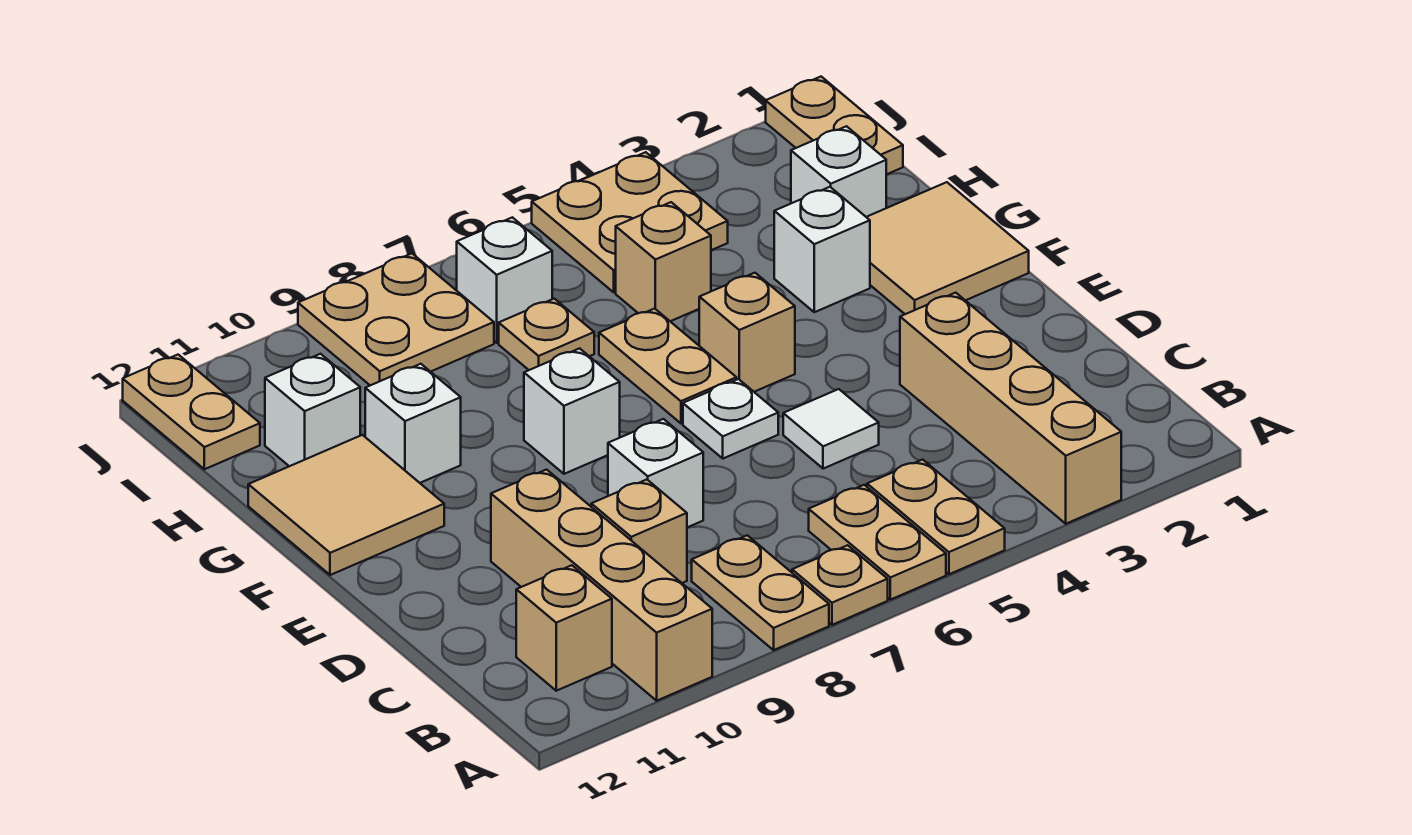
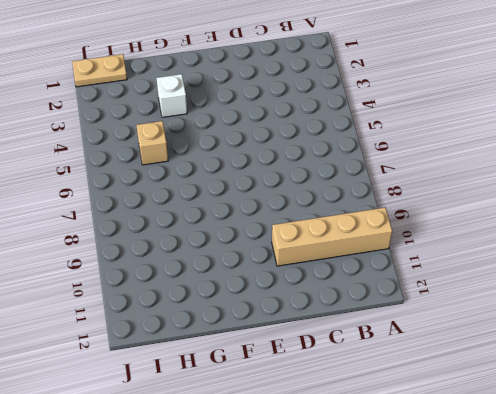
none -> tan brick A3:D3 level 1
none -> tan plate A5:B5 level 1
none -> tan plate A6:B6 level 1

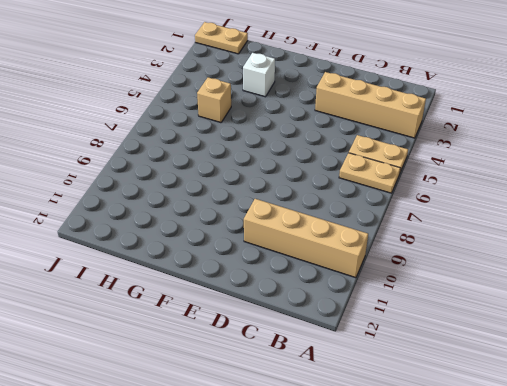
none -> tan plate A7 level 1
none -> tan plate A8:B8 level 1
none -> tan brick B11 level 1

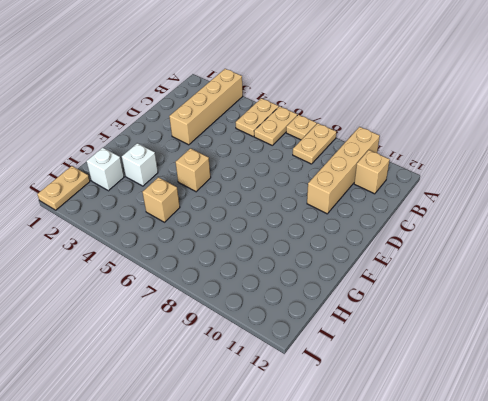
none -> tan brick C9 level 1
none -> white tile D5 level 1
none -> white brick D8 level 1

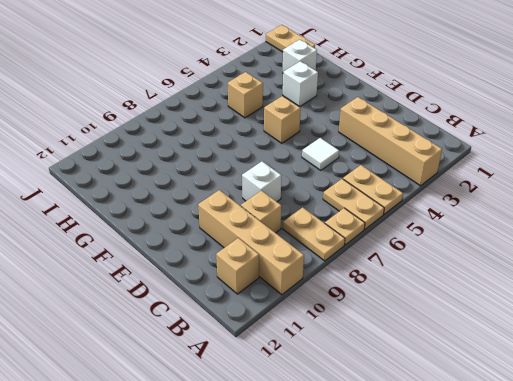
none -> white plate E6 level 1
none -> tan tile F1:G2 level 1
none -> tan plate F6:G6 level 1

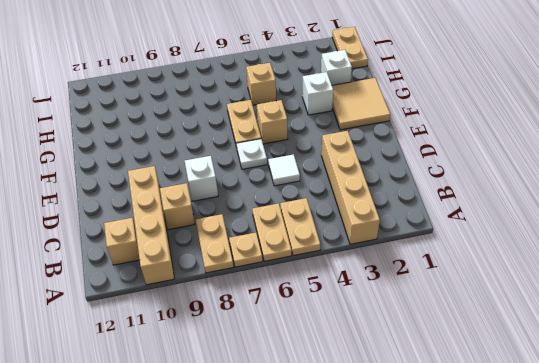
none -> white brick F8 level 1
none -> tan tile F11:G12 level 1
none -> white brick G10 level 1

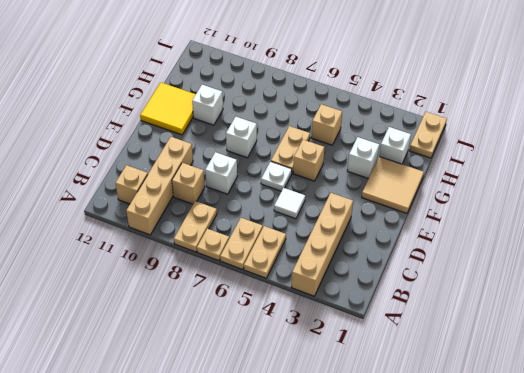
yellow tile F11:G12 level 1 -> tan tile F11:G12 level 1
none -> tan plate H7 level 1
none -> white brick H11 level 1
none -> tan plate I4:J5 level 1

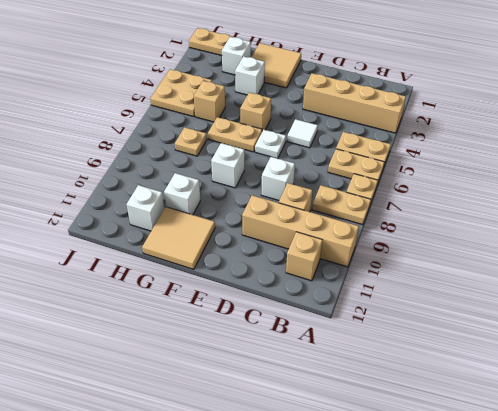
none -> white brick I7 level 1
none -> tan plate I8:J9 level 1
none -> tan plate I12:J12 level 1

